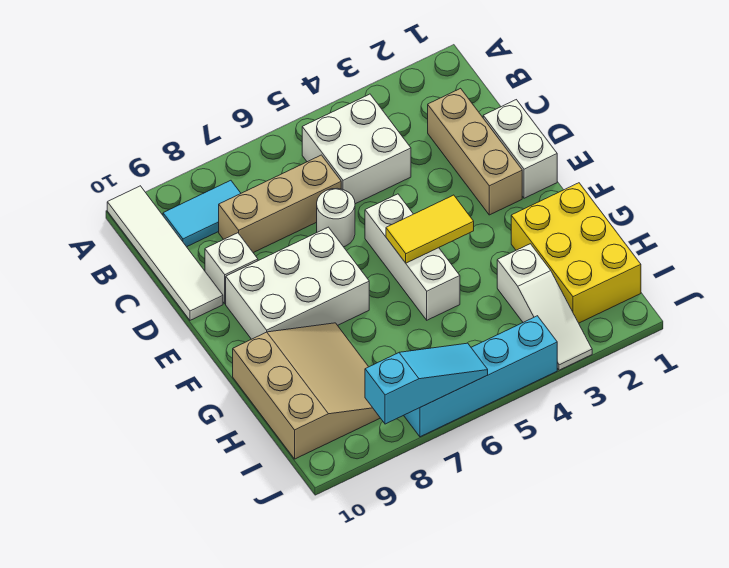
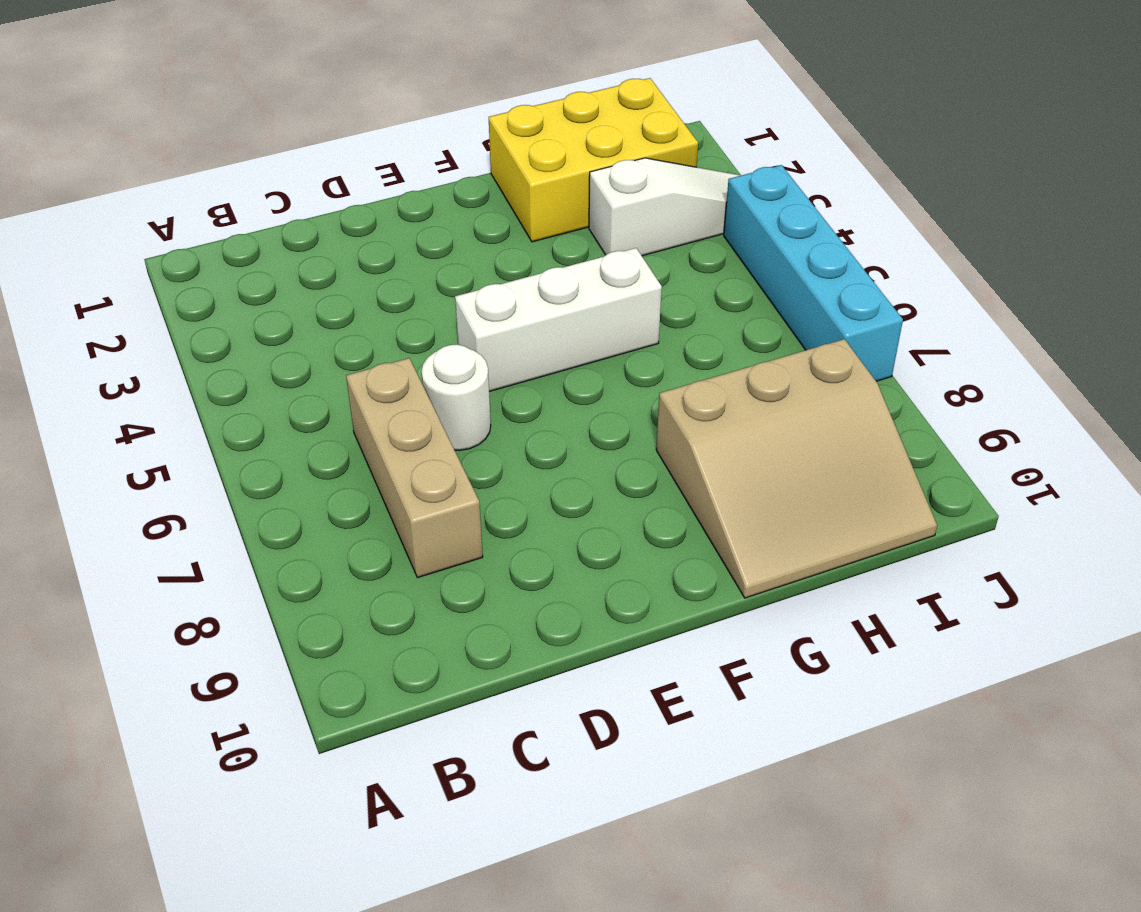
tan slope G8:I10 level 1 top 8 -> tan slope G8:I10 level 1 top 10
none -> white tile A10:D10 level 1
none -> white brick B4:C5 level 1
none -> cyan tile B8:B9 level 1

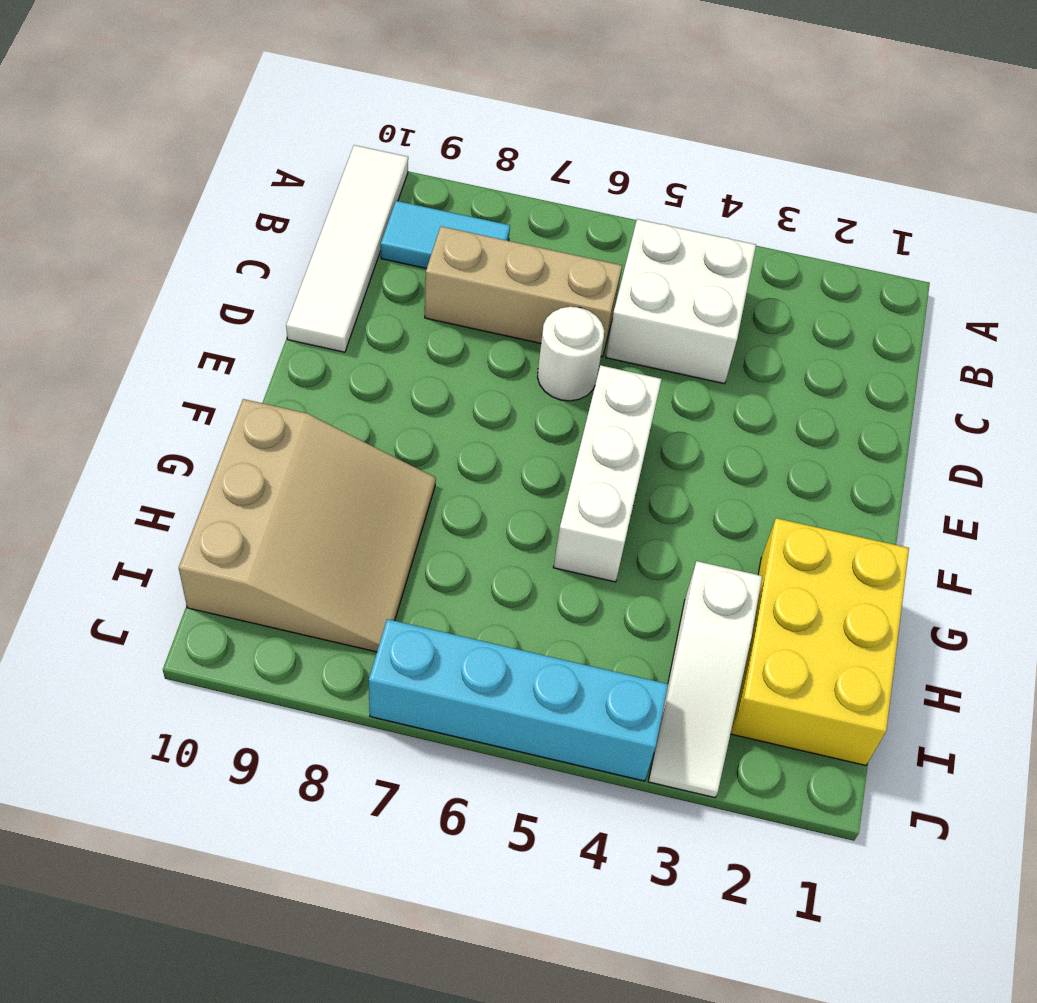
none -> tan brick C2:E2 level 1
none -> white brick D1:E1 level 1
none -> white brick D9 level 1

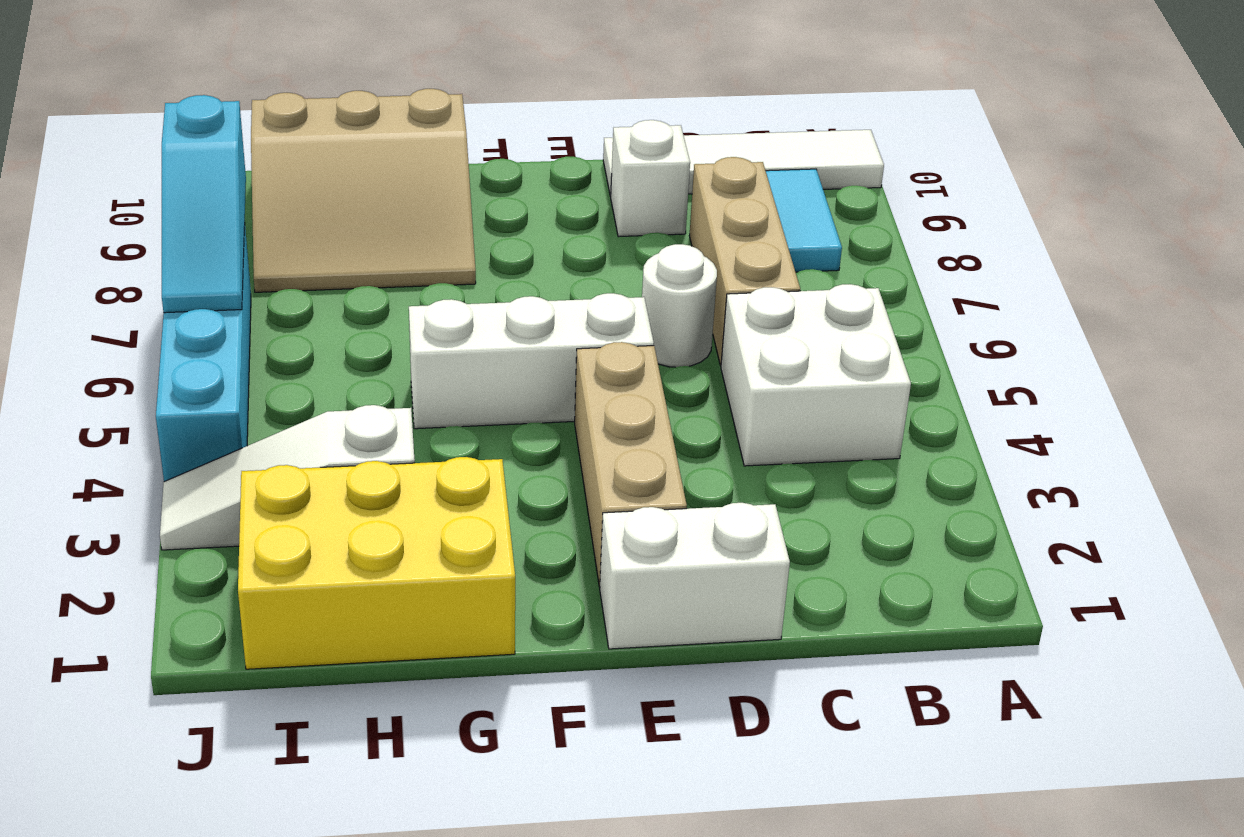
tan brick E2:E4 level 1 -> tan brick C2:E2 level 1
none -> white brick E7:F9 level 1
none -> yellow tile F4:F5 level 2

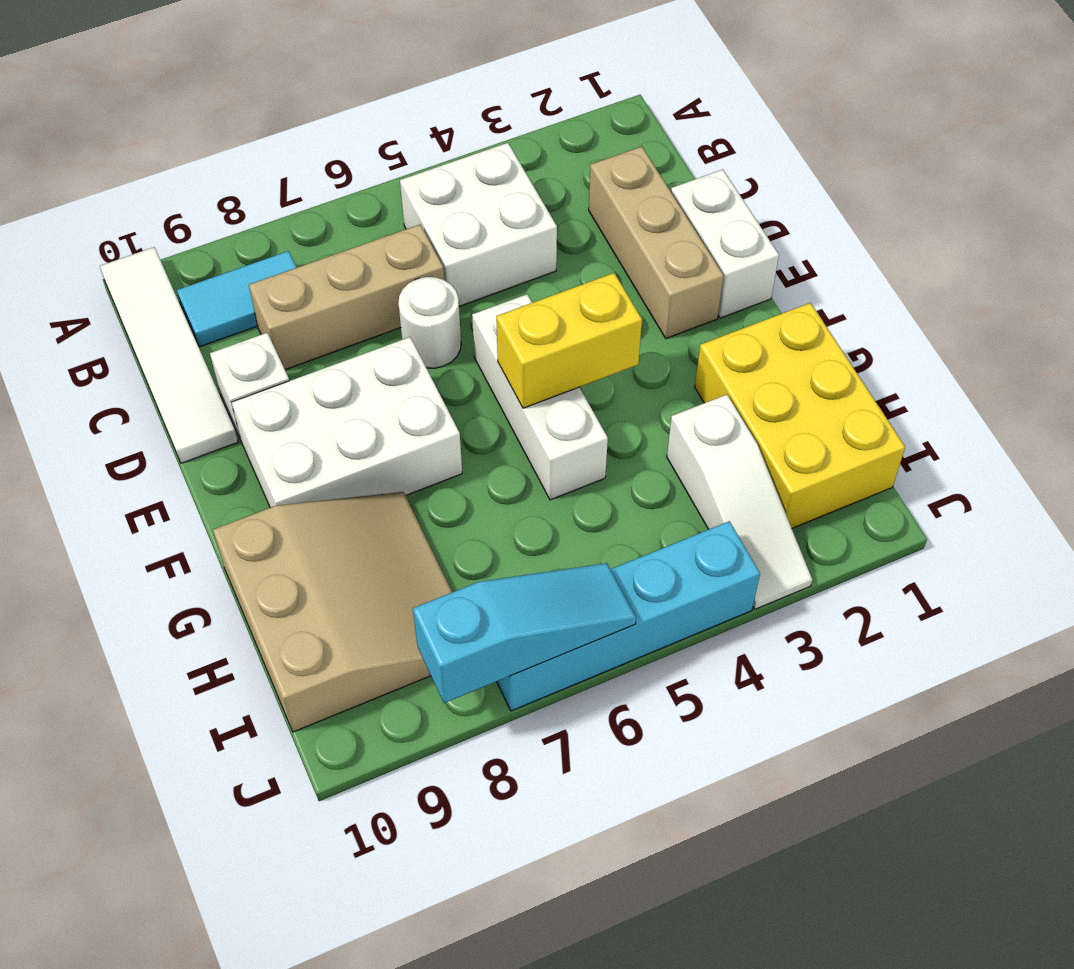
yellow brick F4:F5 level 2 -> yellow tile F4:F5 level 2

